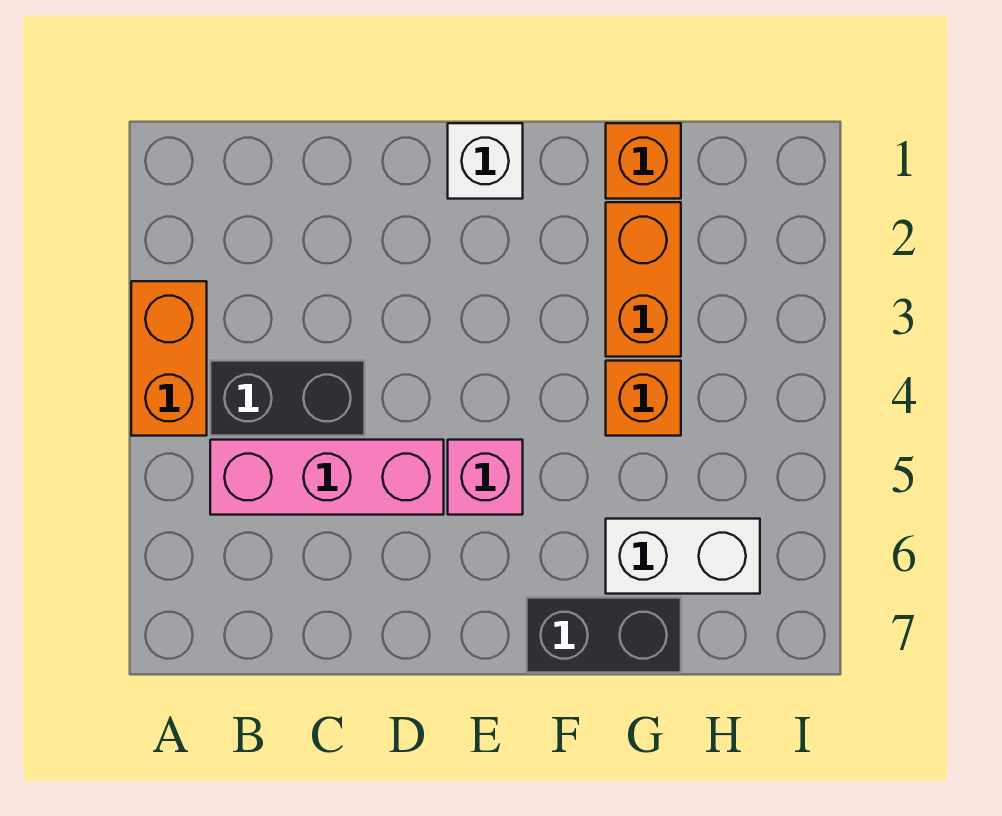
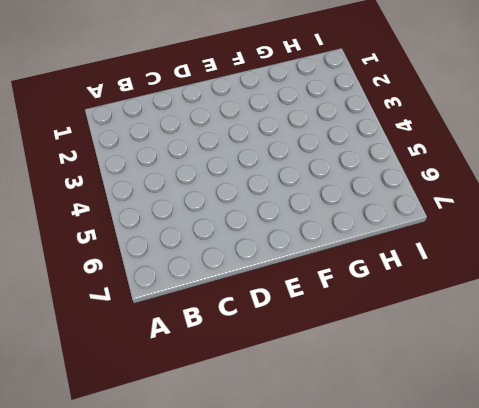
none -> orange brick A3:A4 level 1
none -> black brick B4:C4 level 1

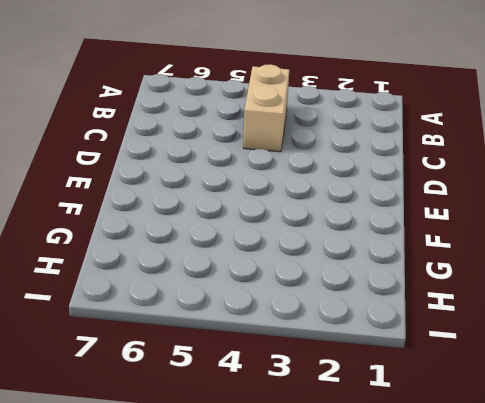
tan brick B4:C4 level 1 -> black brick B4:C4 level 1
none -> orange brick A3:A4 level 1
none -> pink brick B5:D5 level 1

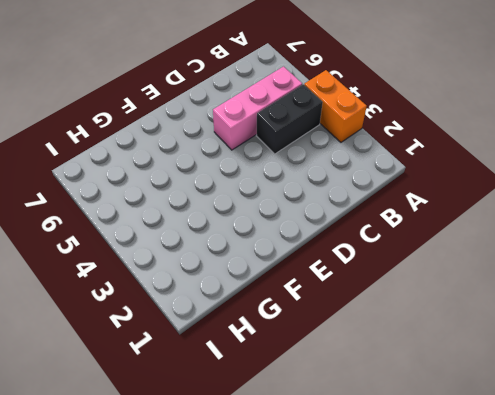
none -> white brick E1 level 1
none -> pink brick E5 level 1

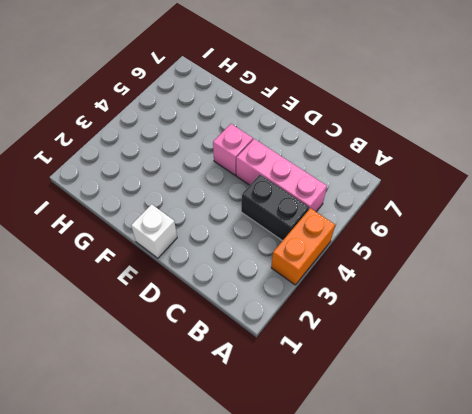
none -> black brick F7:G7 level 1
none -> orange brick G1 level 1

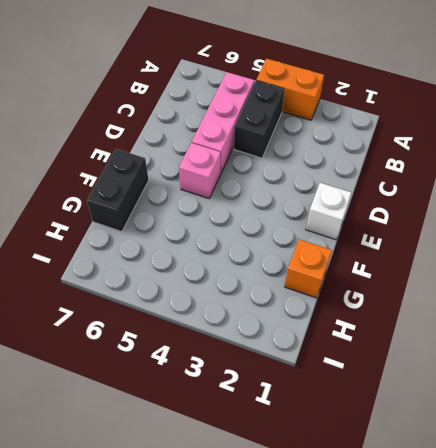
none -> orange brick G2:G3 level 1
none -> orange brick G4 level 1

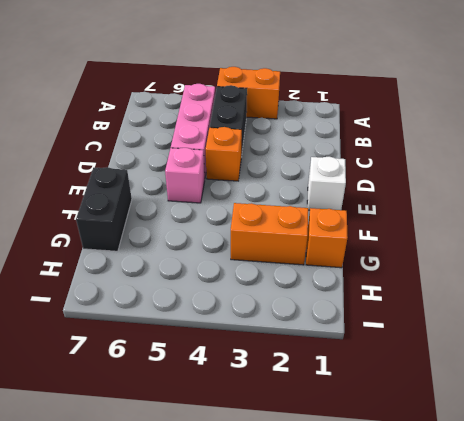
orange brick D4 level 1 -> orange brick G4 level 1
none -> white brick G6:H6 level 1

